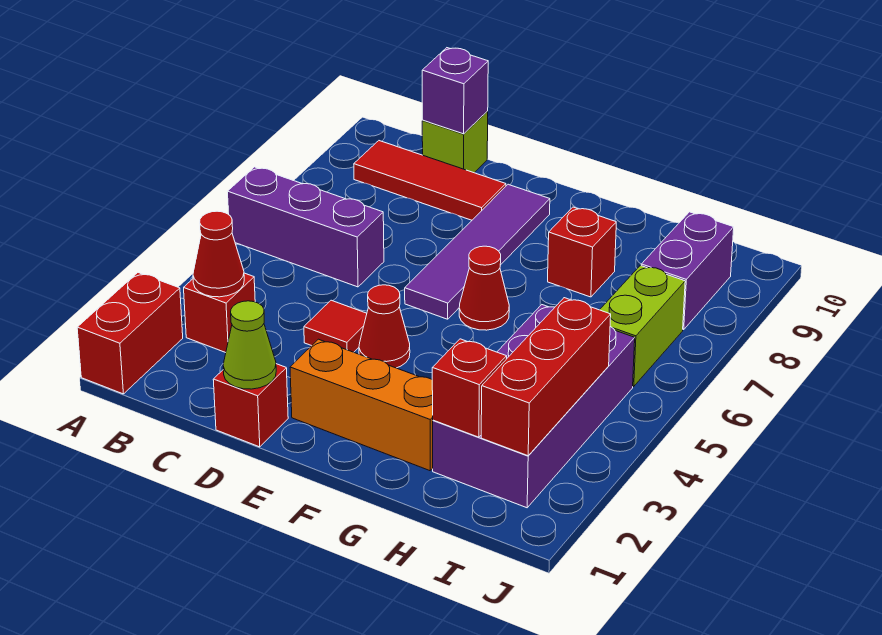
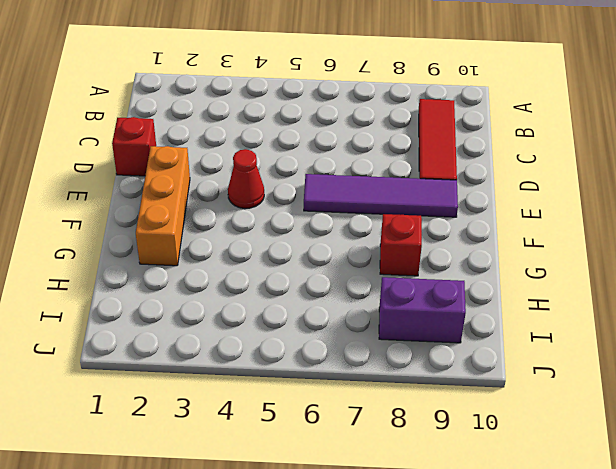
none -> red brick A1:A2 level 1
none -> purple brick A6:C6 level 1
none -> red brick B3 level 1

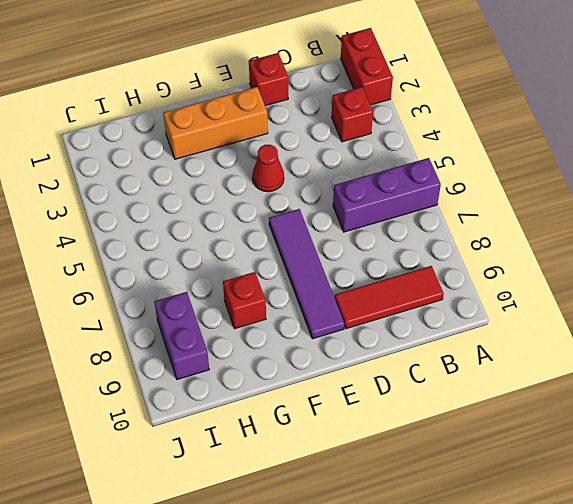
none -> lime brick C10 level 1
none -> red tile D4 level 1
none -> red cone F6 level 1

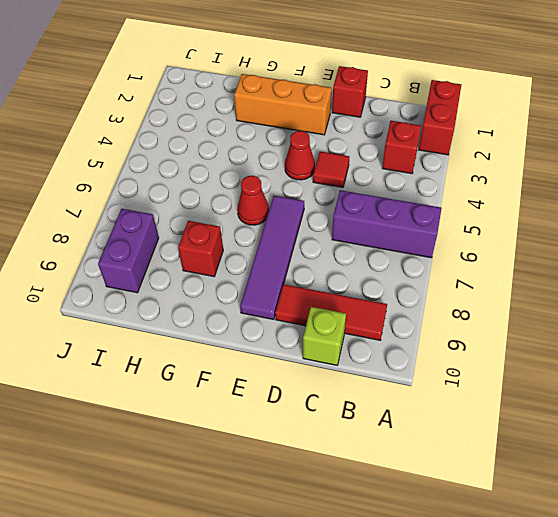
none -> purple brick H2:I5 level 1
none -> lime brick I6:I7 level 1
none -> red cone B3 level 2

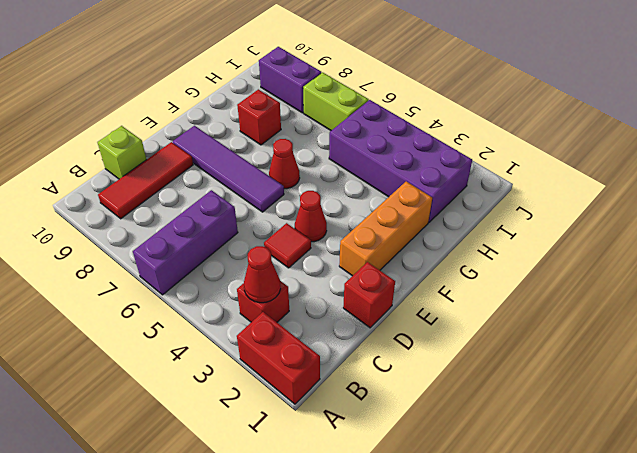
none -> purple brick C10 level 2
none -> lime cone D1 level 2
none -> red brick H2 level 2

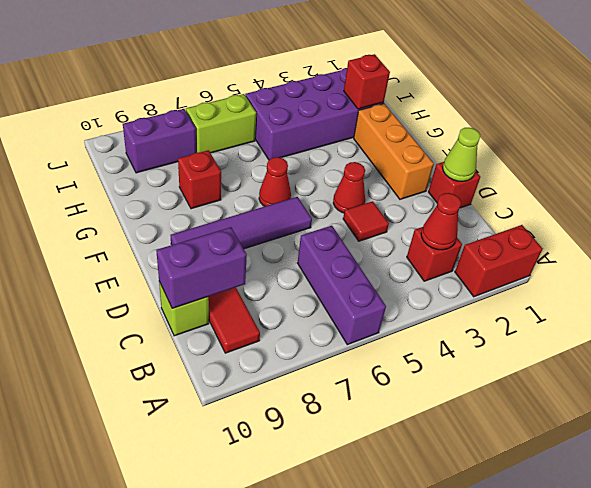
purple brick C9:C10 level 2 -> purple brick C10 level 2
none -> red brick I2:I4 level 2

